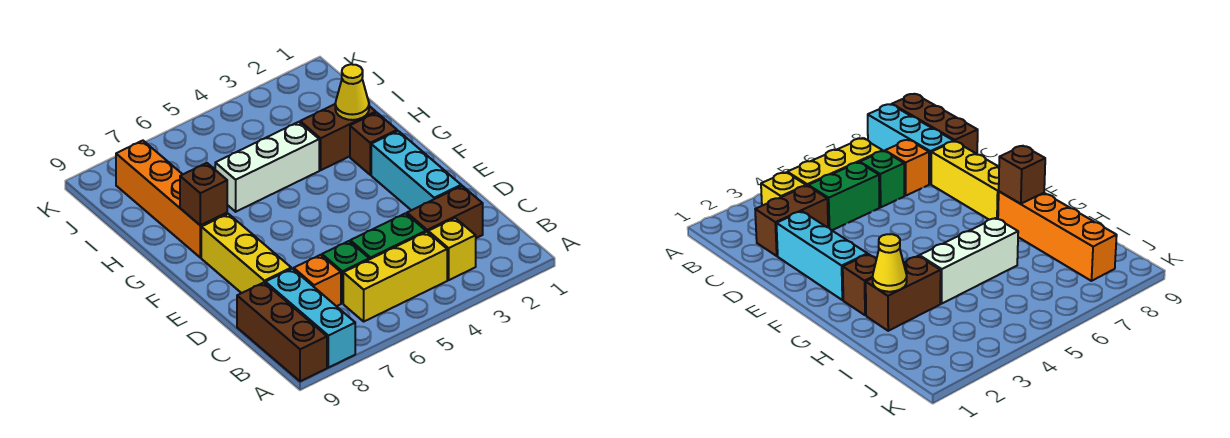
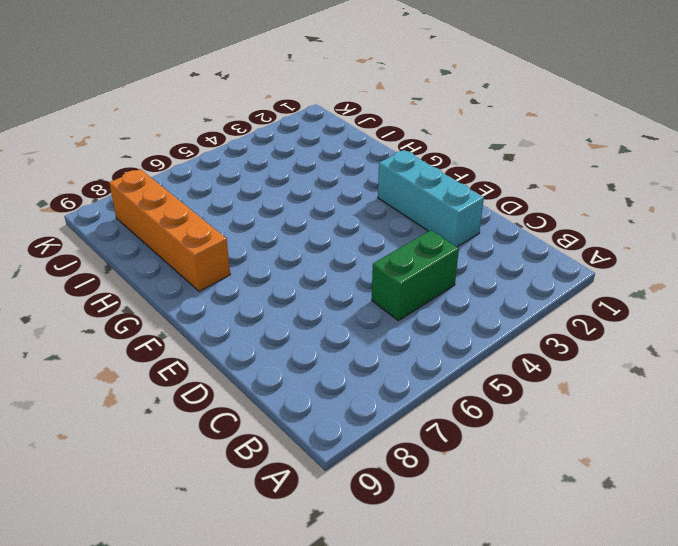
none -> cyan brick A8:C8 level 1
none -> brown brick A9:C9 level 1
none -> yellow brick B3 level 1

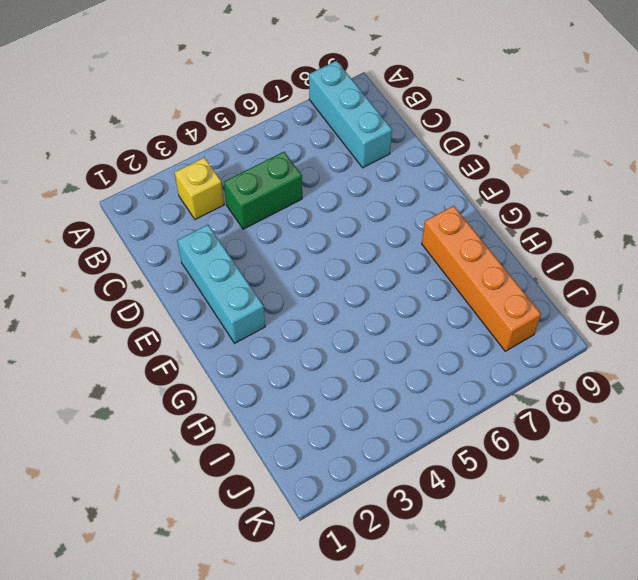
none -> brown brick A9:C9 level 1
none -> yellow brick B4:B6 level 1
none -> brown brick C2:C3 level 1

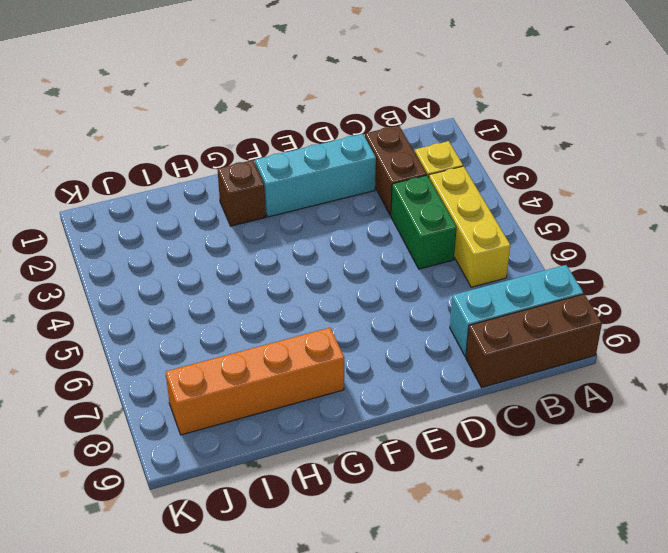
none -> green brick C6 level 1
none -> orange brick C7 level 1
none -> yellow brick D8:F8 level 1

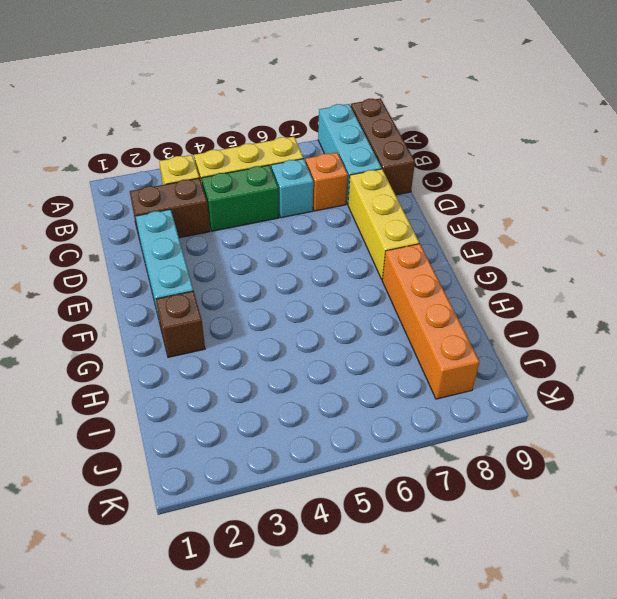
cyan brick C6 level 1 -> green brick C6 level 1
none -> brown brick H2:H3 level 1
none -> white brick H4:H6 level 1
none -> brown brick G8 level 2

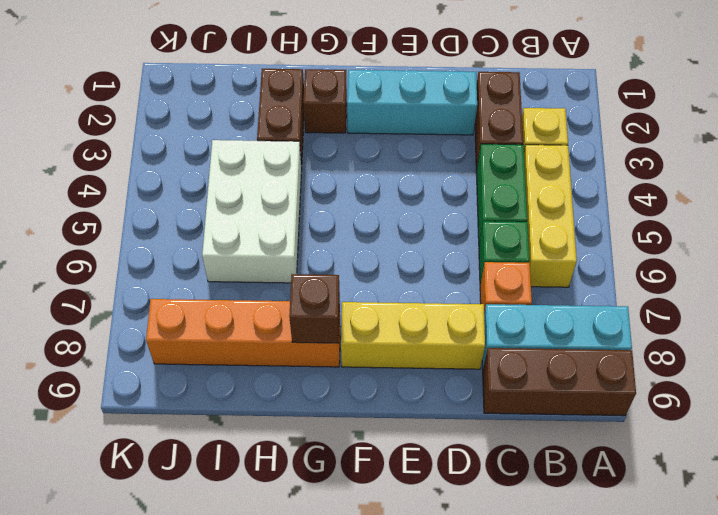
white brick H4:I6 level 1 -> white brick H4:H6 level 1
none -> yellow cone H2 level 2

